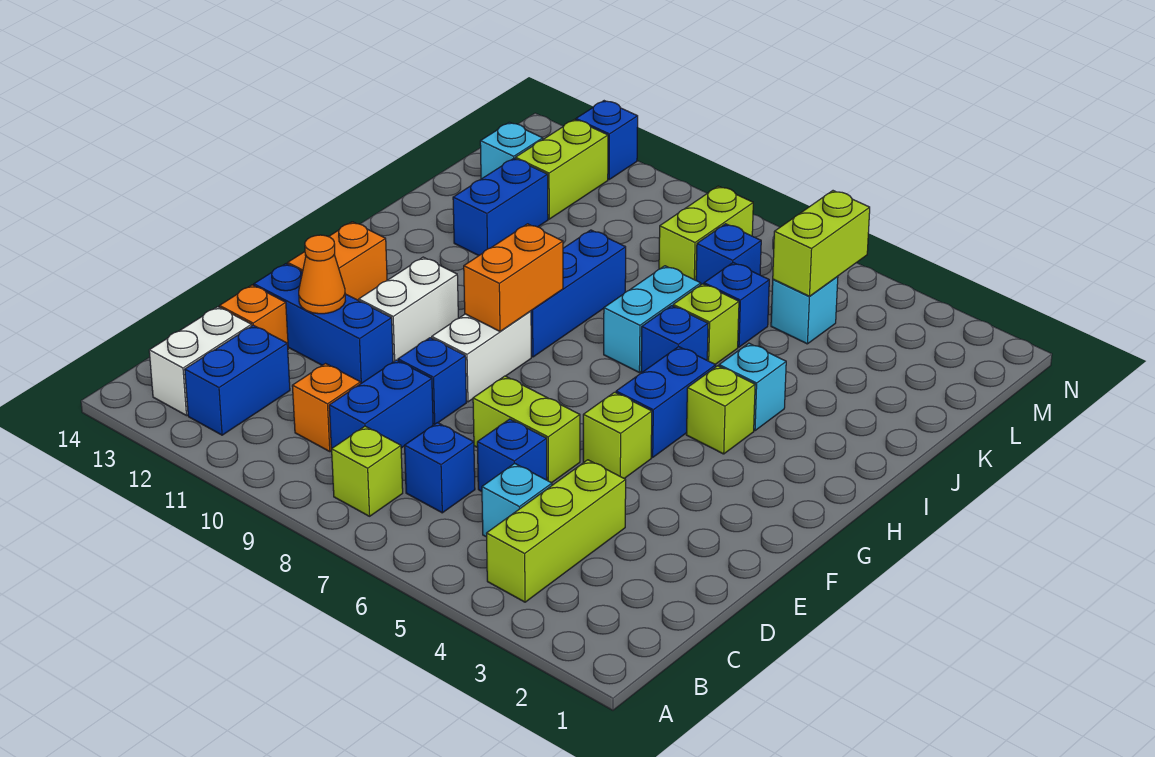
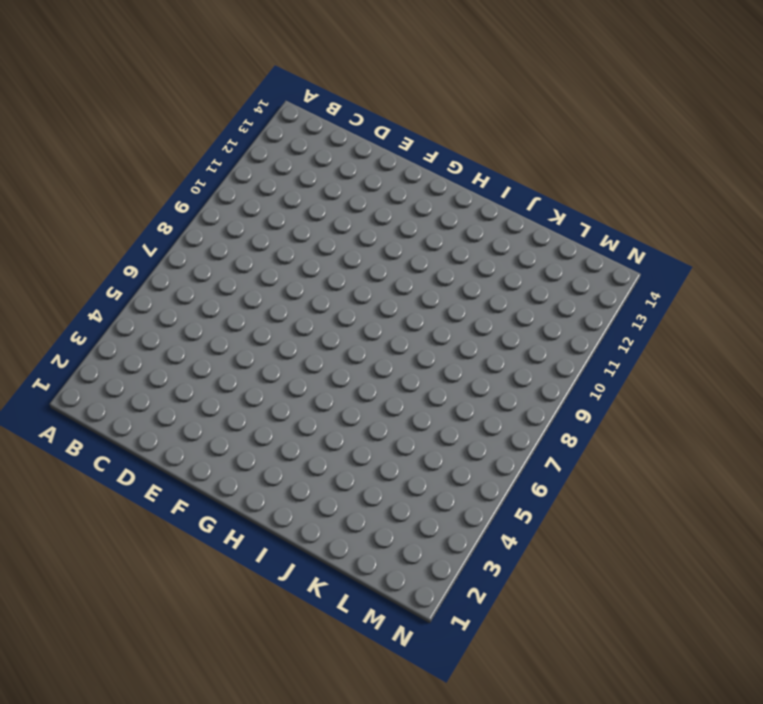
none -> lime brick B4:D4 level 1
none -> lime brick B8 level 1
none -> blue brick B12:C12 level 1
none -> white brick B13:C13 level 1

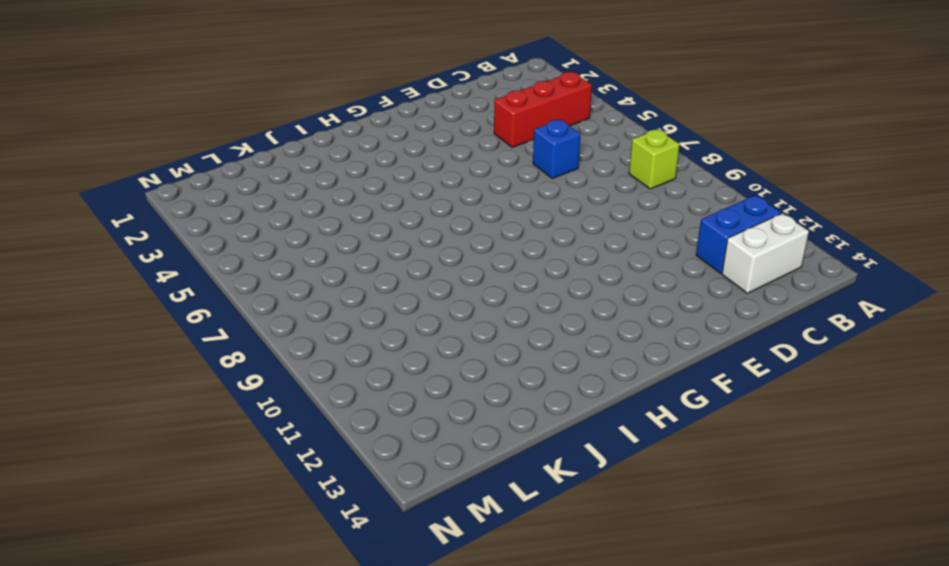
red brick B4:D4 level 1 -> lime brick B4:D4 level 1
none -> cyan brick C5 level 1
none -> blue brick C7 level 1
none -> blue brick C9:D9 level 1
none -> orange brick C10 level 1

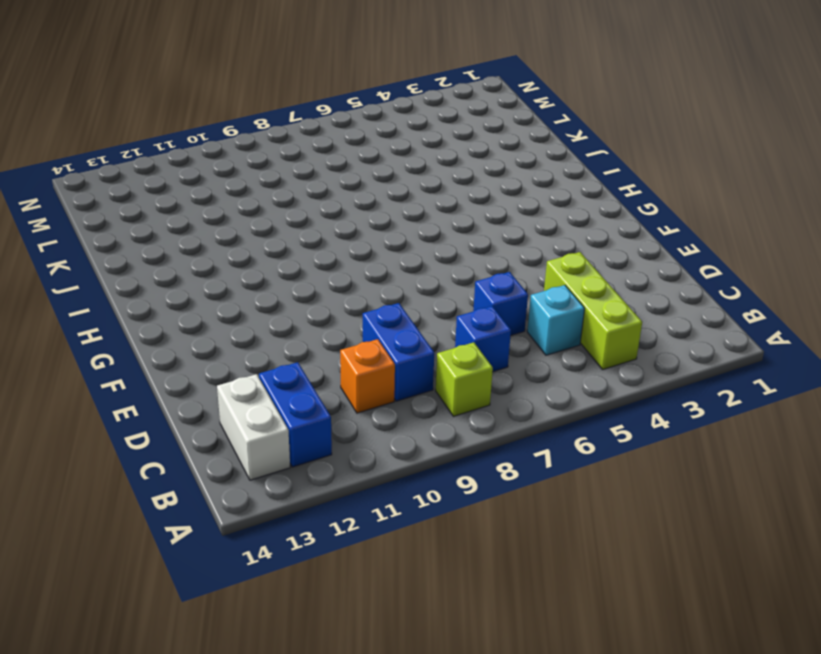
none -> orange brick D13 level 1
none -> lime brick E6:E7 level 1
none -> blue brick E9 level 1
none -> blue brick E11:E13 level 1

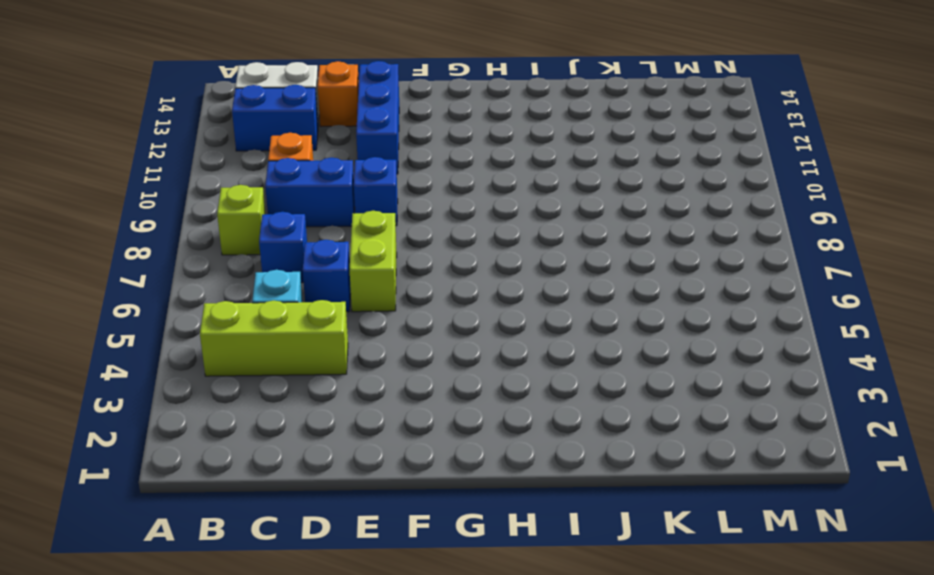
none -> lime brick F5 level 1
none -> white brick F9:G9 level 1
none -> white brick F11:G11 level 1
none -> orange brick F13:G13 level 1

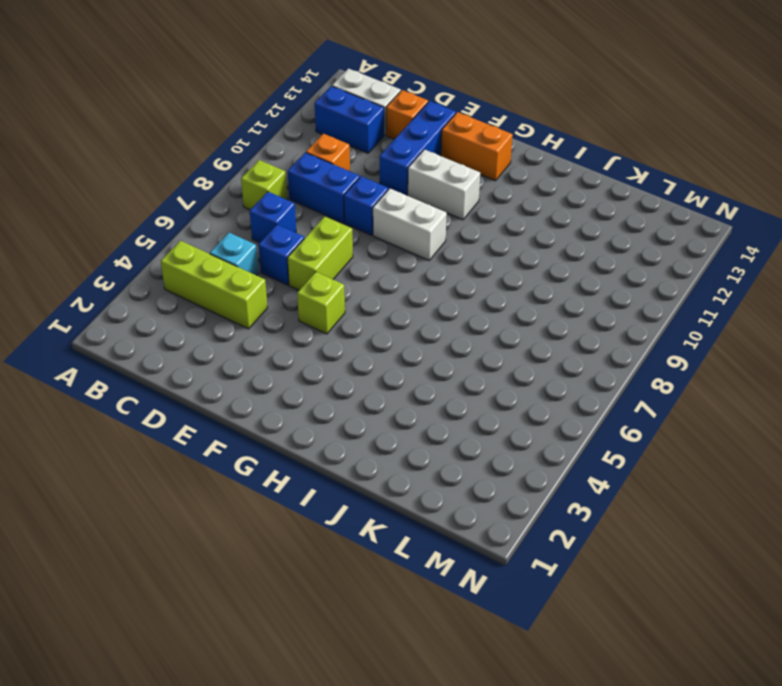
none -> blue brick G5:H5 level 1
none -> lime brick H4 level 1
none -> blue brick H9:J9 level 1
none -> cyan brick I4 level 1

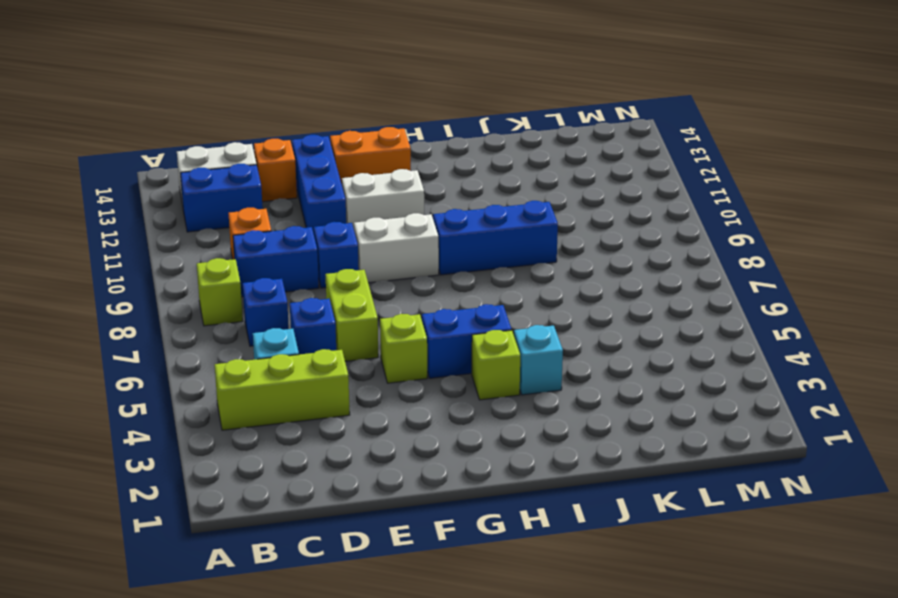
none -> blue brick I6 level 1
none -> cyan brick I7:J7 level 1
none -> lime brick J6 level 1
none -> blue brick J12:K12 level 1

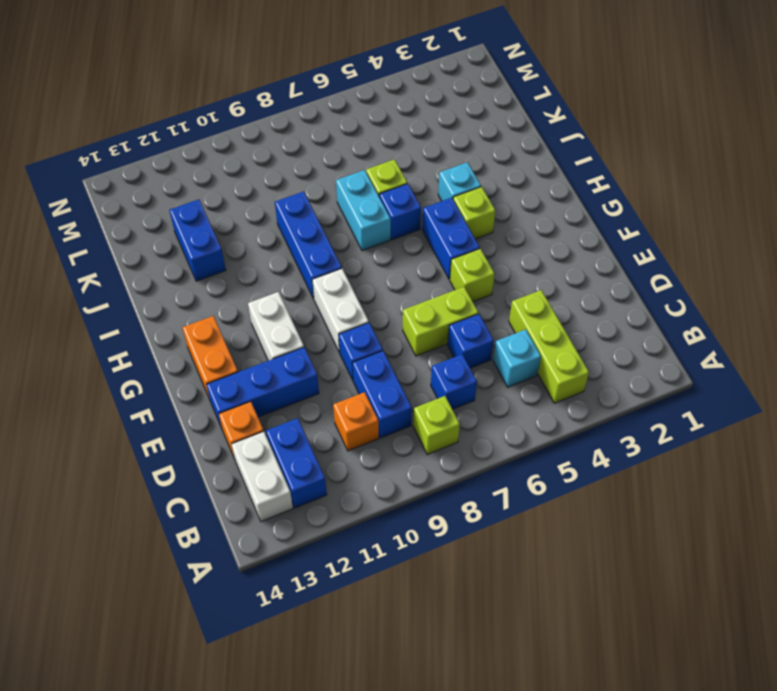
none -> blue brick K6 level 1
none -> cyan brick L5 level 1
none -> blue brick L7 level 1
none -> lime brick L8:M8 level 1

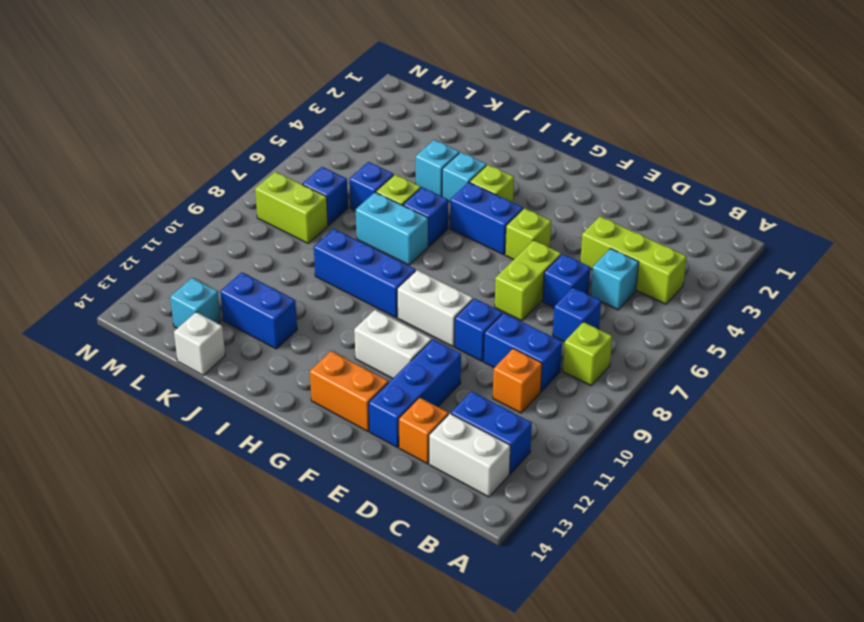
cyan brick J4 level 1 -> cyan brick L5 level 1
white brick K14 level 1 -> none
none -> lime brick L12:M12 level 1
none -> blue brick N12 level 1
none -> orange cone E12 level 2
none -> orange brick G9:H9 level 2

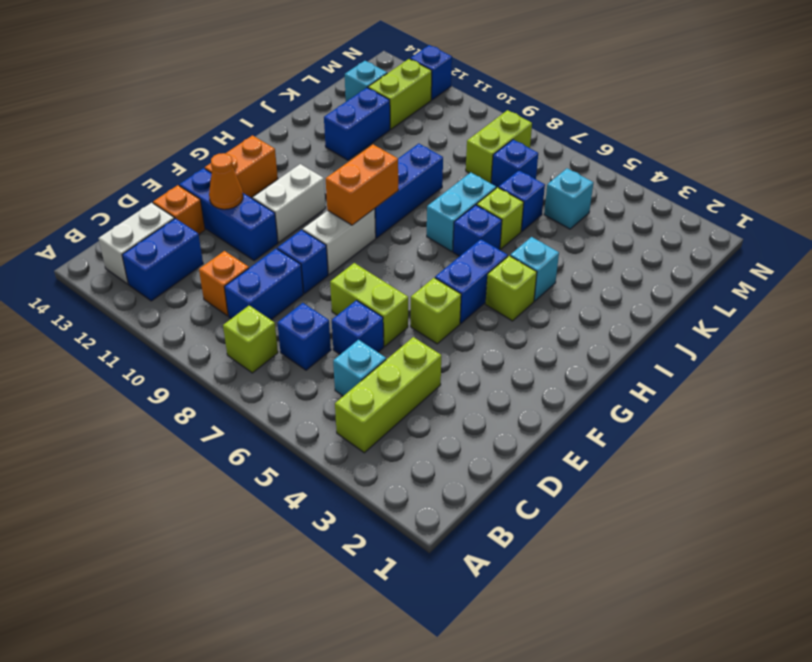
none -> lime brick L5:M5 level 2

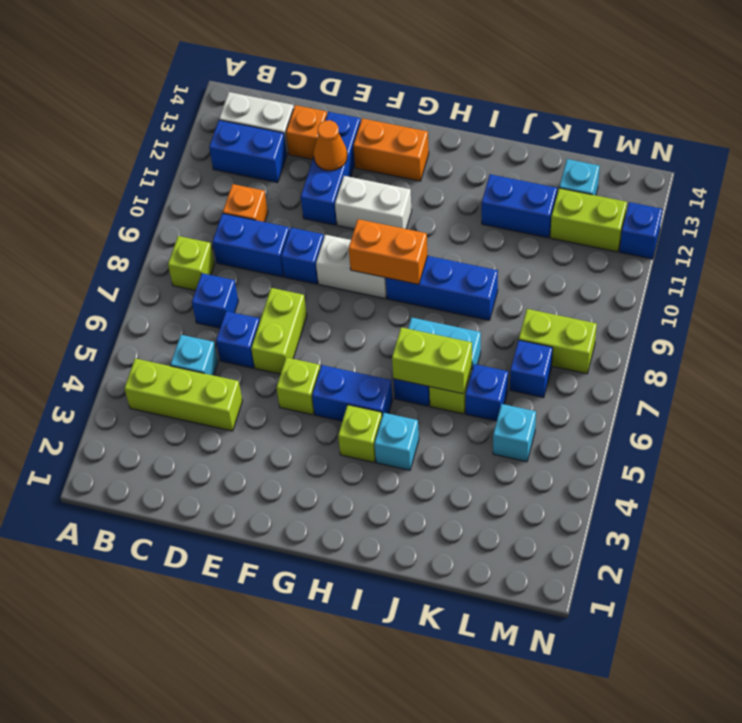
lime brick I6:J6 level 2 -> lime brick L5:M5 level 2

